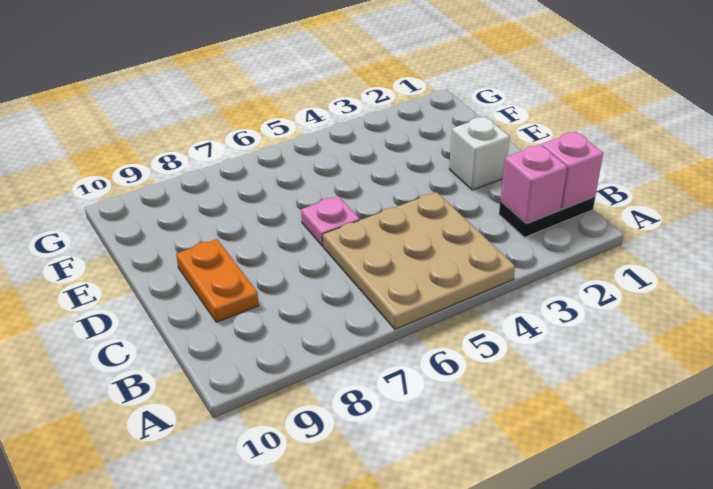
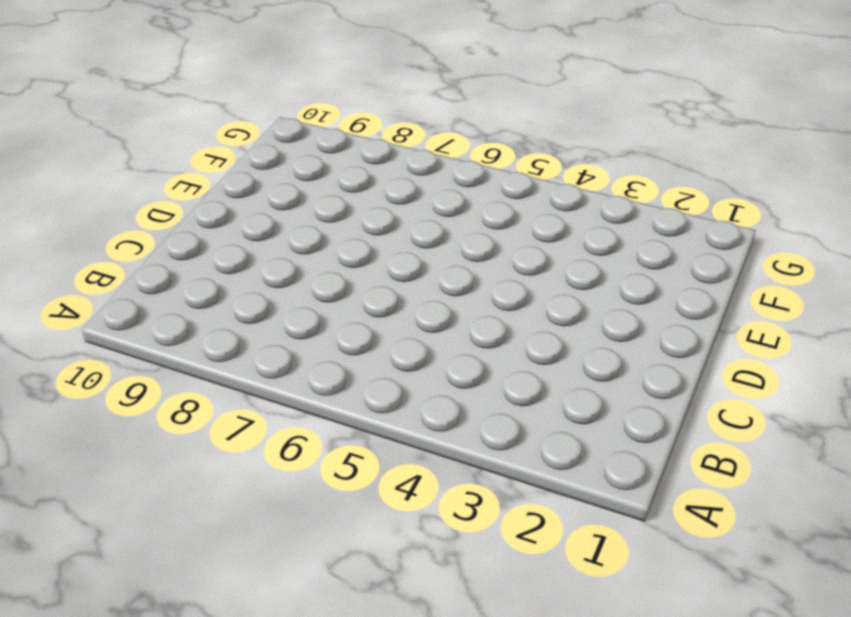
none -> tan plate A4:C6 level 1
none -> black plate B1:B2 level 1

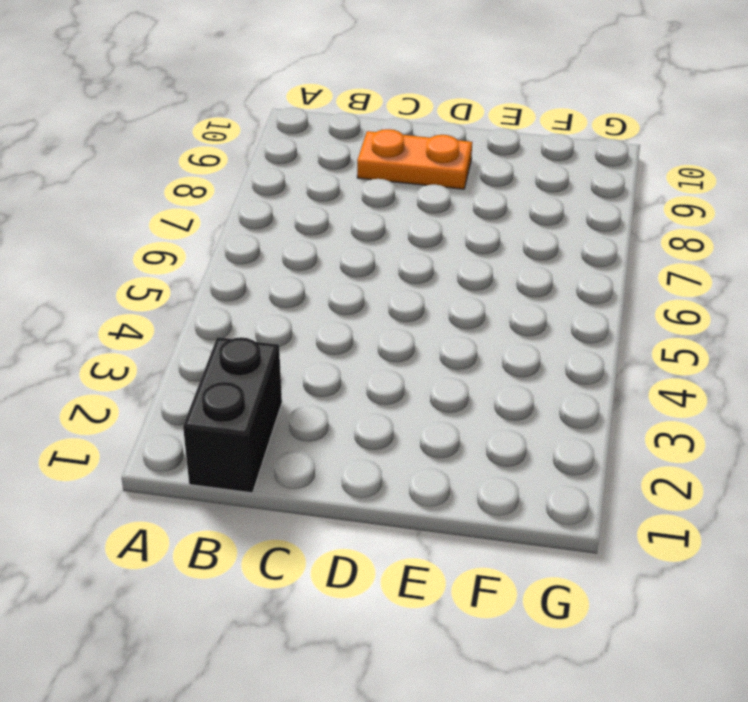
black brick B1:B2 level 1 -> black plate B1:B2 level 1
none -> tan plate A4:C6 level 1
none -> white brick D2 level 1

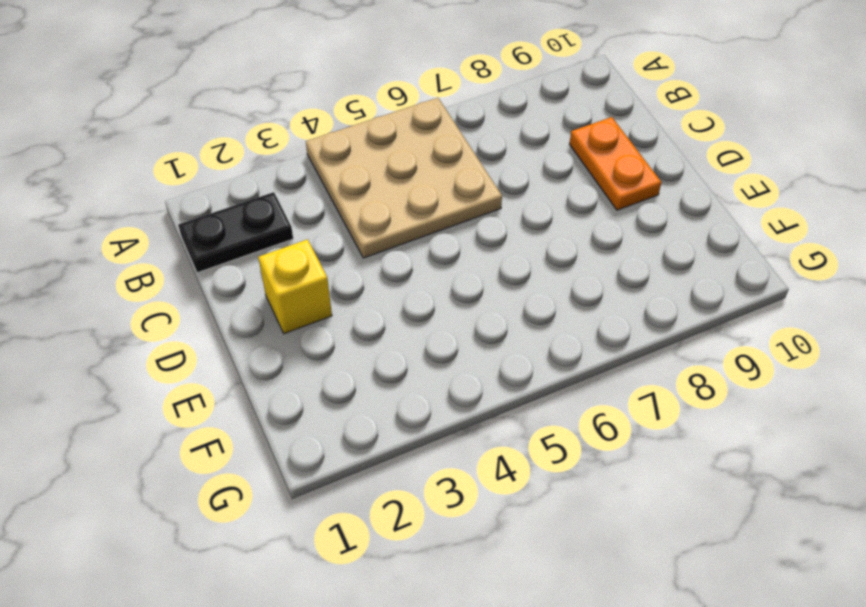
yellow brick D2 level 1 -> white brick D2 level 1
none -> pink plate D6 level 1
none -> pink brick B1 level 2

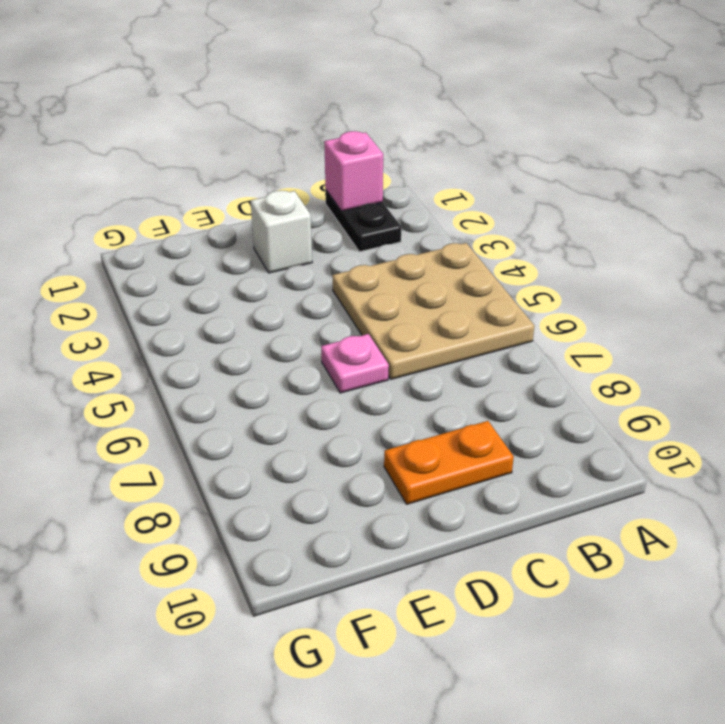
none -> pink brick B2 level 2

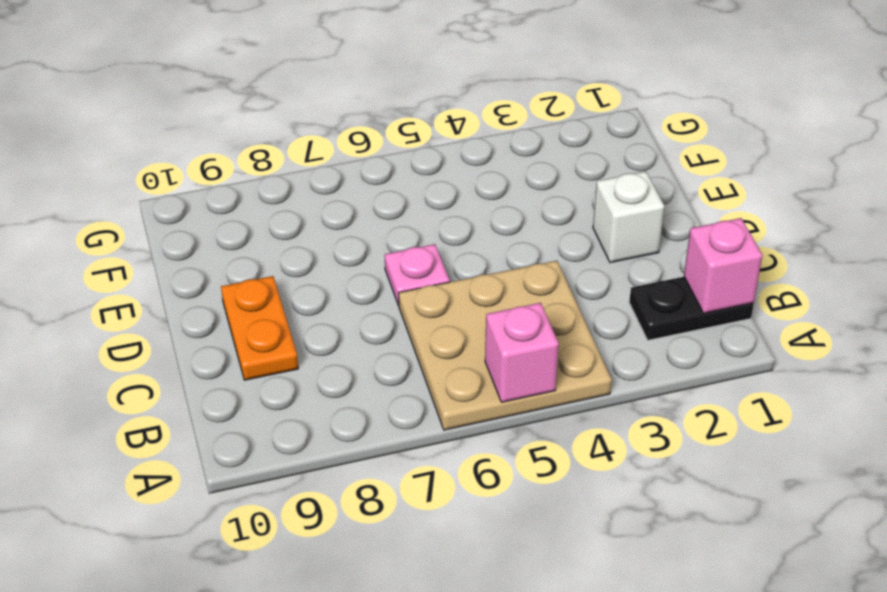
pink brick A5 level 2 -> pink brick B2 level 2

